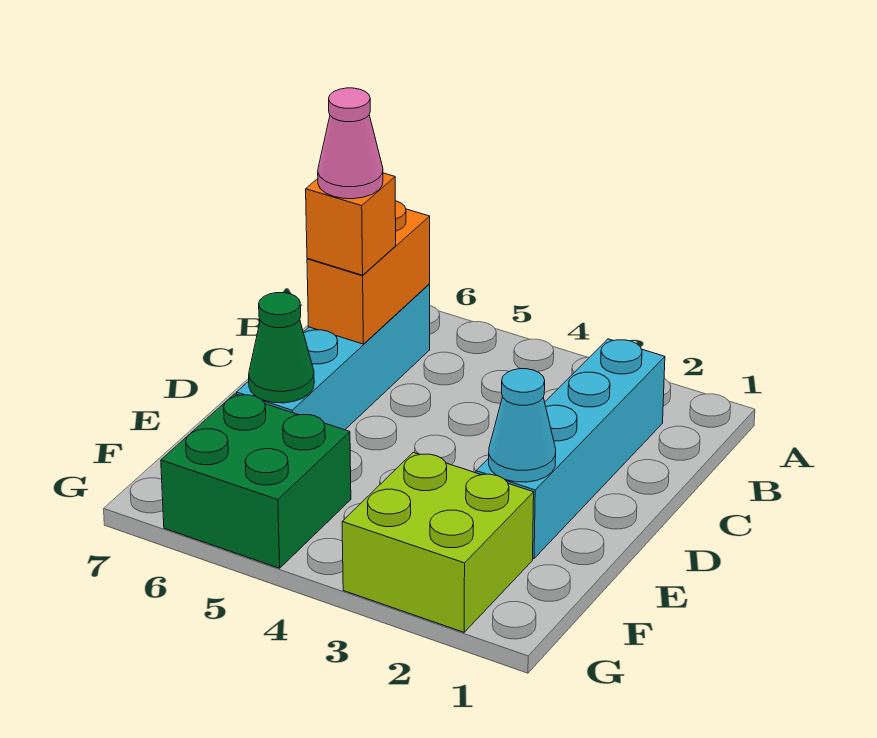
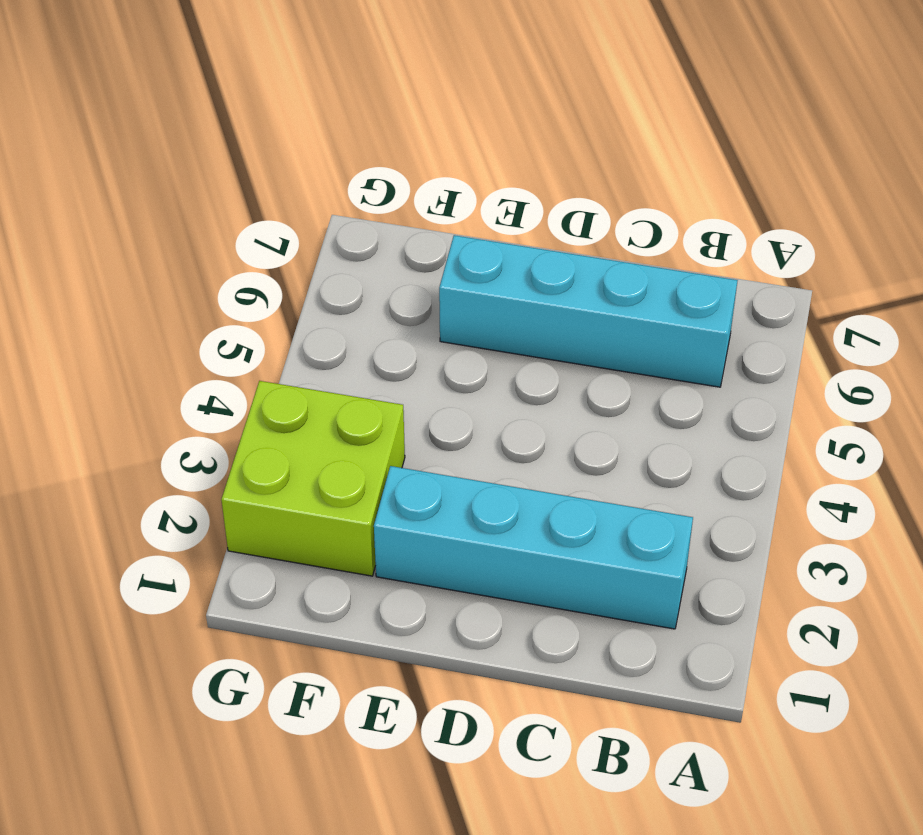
none -> green brick F5:G6 level 1
none -> orange brick B6:C6 level 2

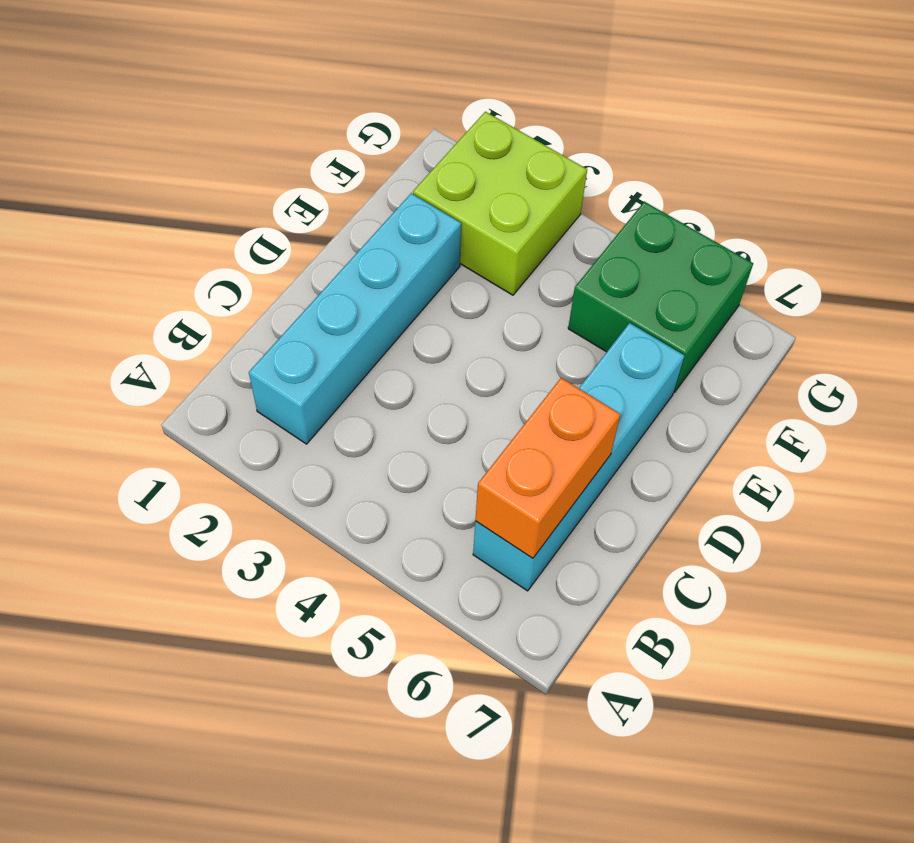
none -> cyan cone E2 level 2
none -> green cone E6 level 2

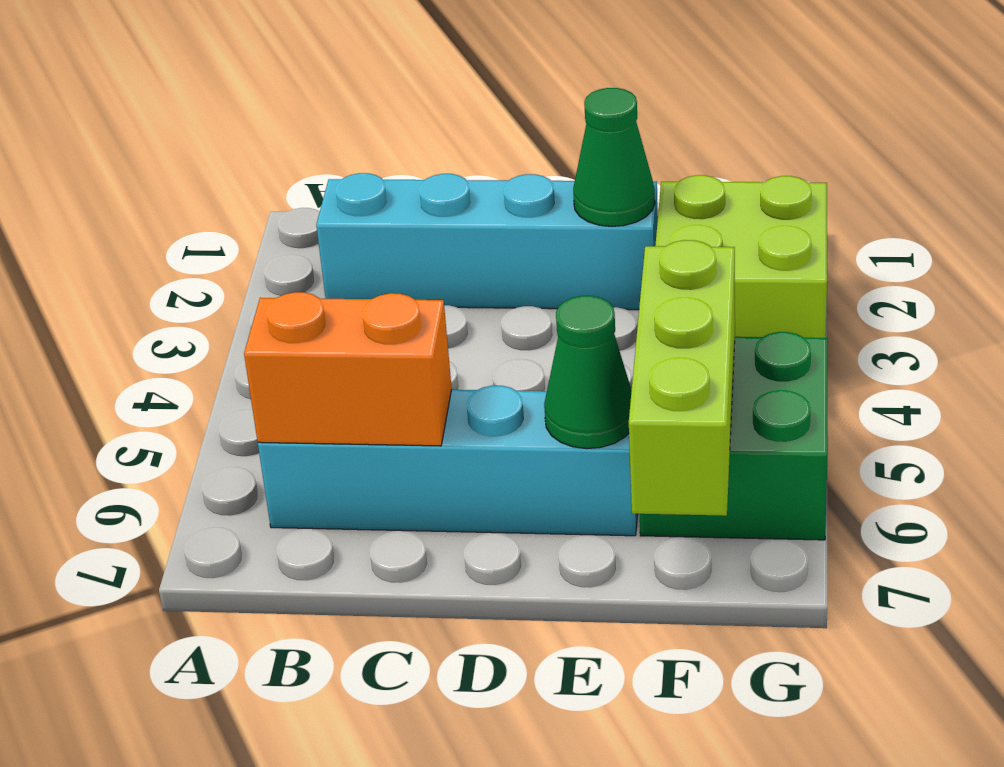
green cone E2 level 2 -> cyan cone E2 level 2
lime brick F5:F7 level 2 -> none
none -> orange brick C6 level 3
none -> pink cone C6 level 4

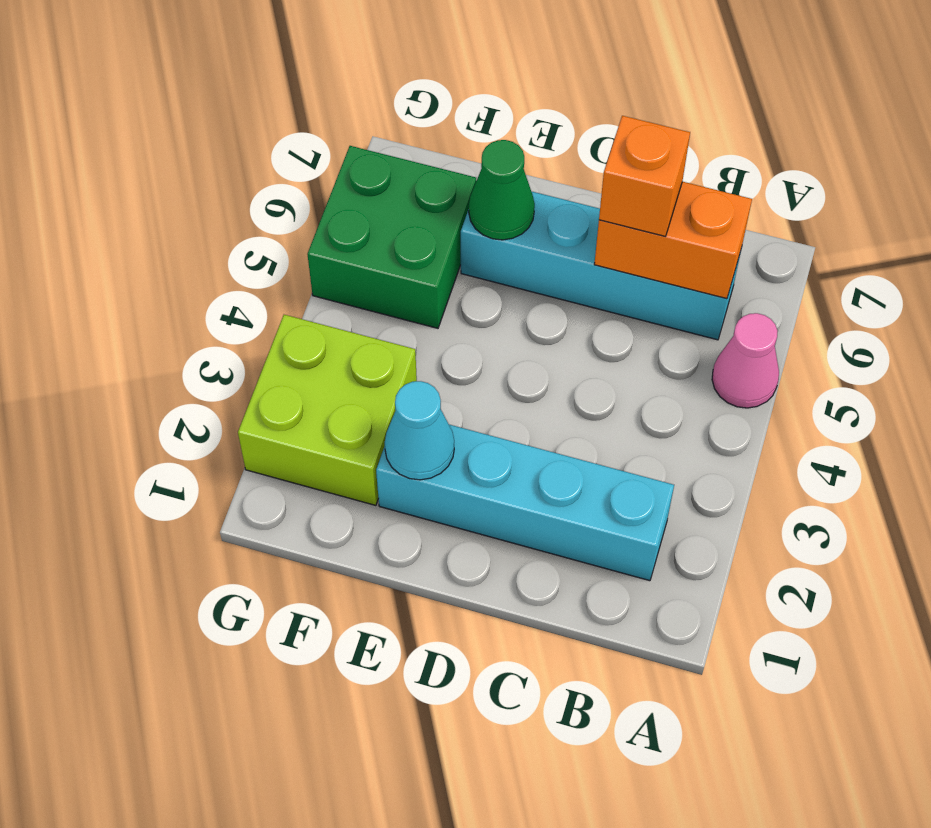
pink cone A5 level 1 -> pink cone C6 level 4

